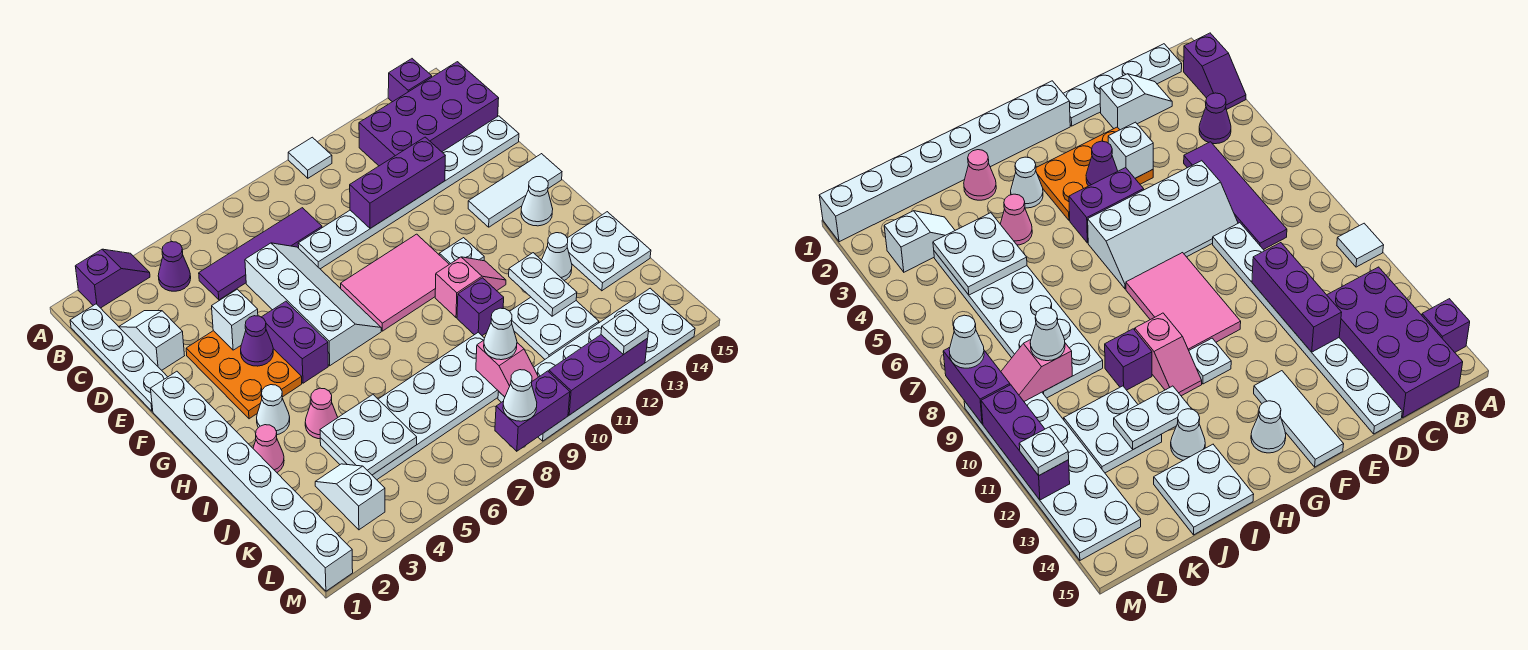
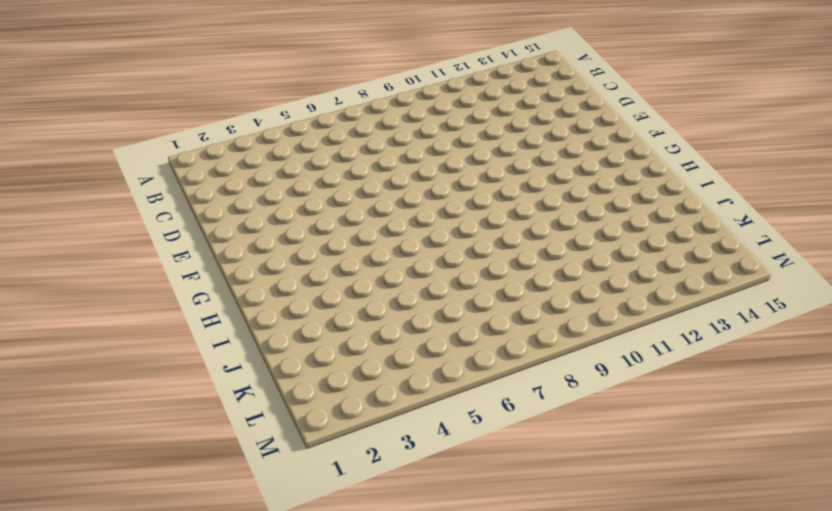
none -> purple slope A2:A3 level 1 top 2
none -> white tile A10 level 1
none -> purple brick A14 level 1
none -> white plate B1:E1 level 1

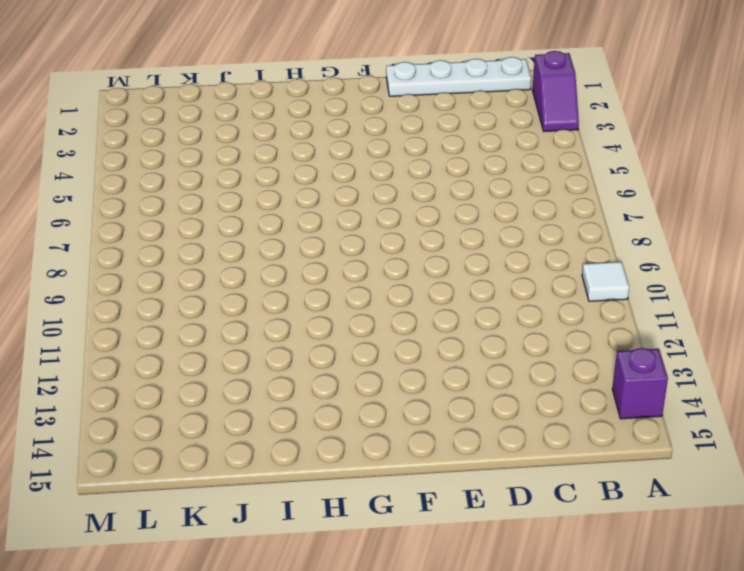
none -> purple cone B4 level 1
none -> purple brick B12:C15 level 1
none -> white slope C2:D2 level 1 top D
none -> purple tile C5:C8 level 1

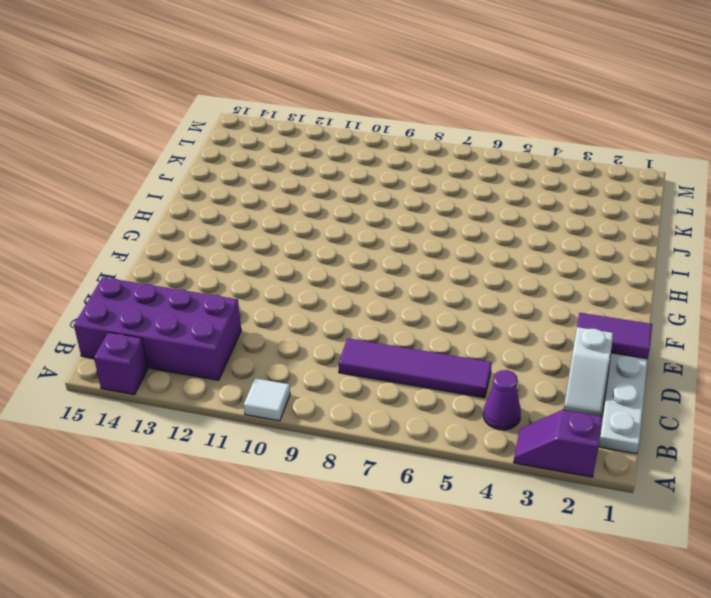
purple tile E1:E2 level 2 -> none
none -> white slope D6:G7 level 1 top 6
none -> white plate D8:D15 level 1
none -> orange plate E3:G4 level 1
none -> white brick F1:M1 level 1

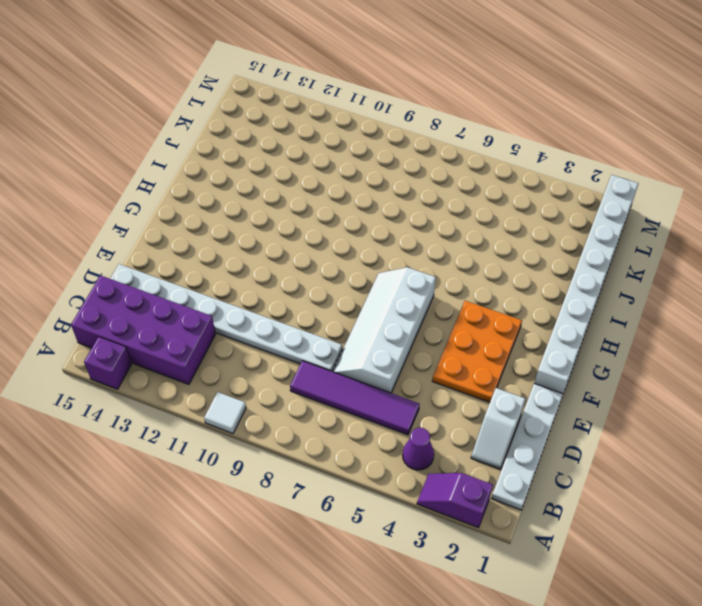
none -> purple brick F5:G5 level 1
none -> pink tile F8:G10 level 1
none -> white tile F13:F15 level 1
none -> white plate G11 level 1

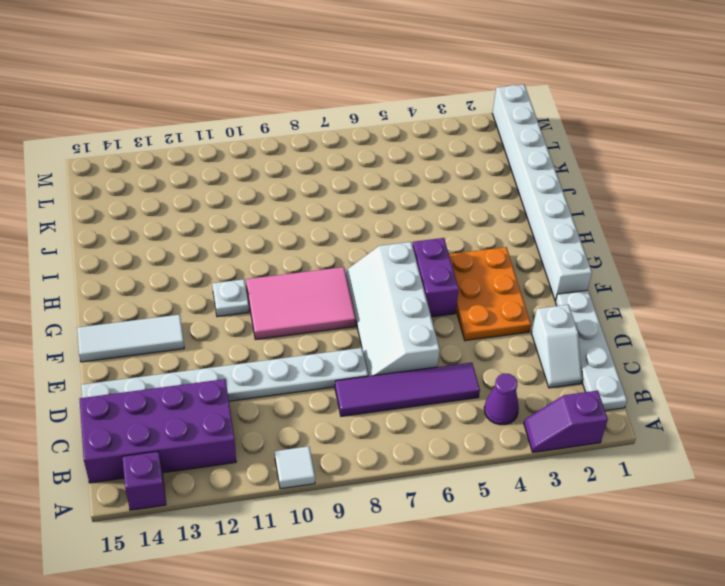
none -> white cone G14 level 1
none -> white cone H3 level 1
none -> pink slope H10:H11 level 1 top 10
none -> pink cone I2 level 1

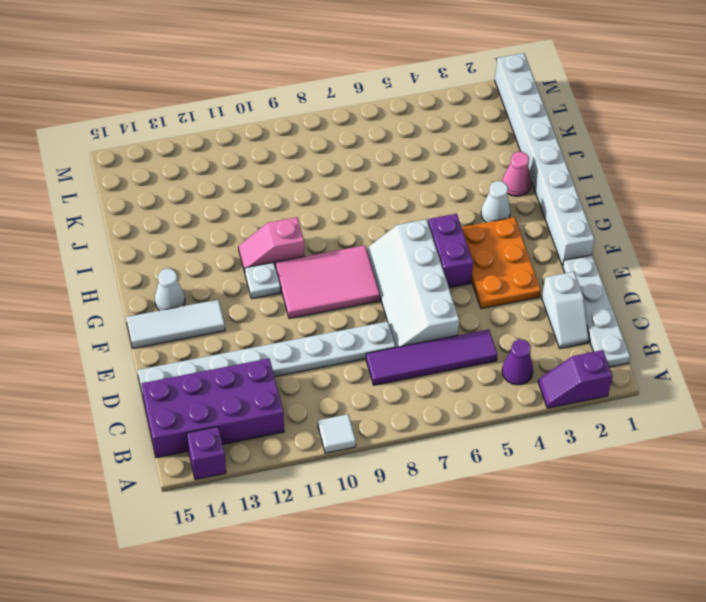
none -> pink cone I4 level 1
none -> purple brick I10 level 1
none -> white cone I13 level 1
none -> white plate I14:J15 level 1

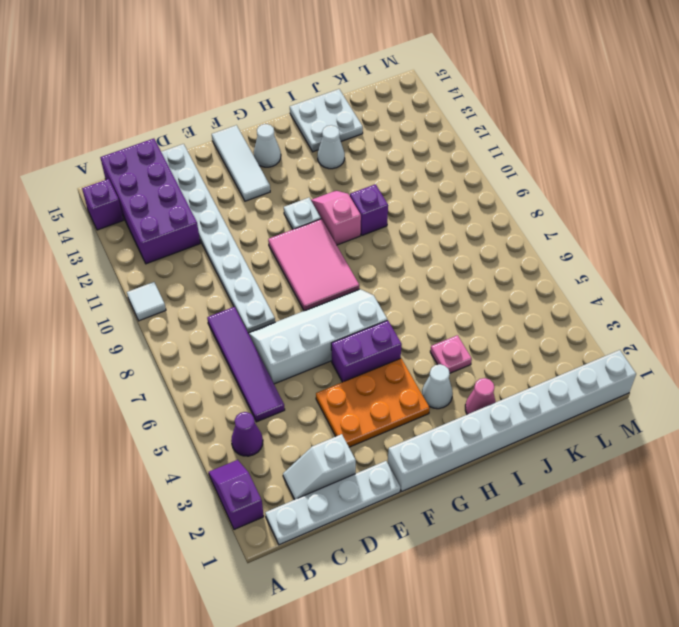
pink plate I4 level 1 -> pink cone I4 level 1
none -> white plate J4:K9 level 1
none -> white plate J11:K12 level 1
none -> white slope K3:L3 level 1 top L
none -> white plate L9:M14 level 1

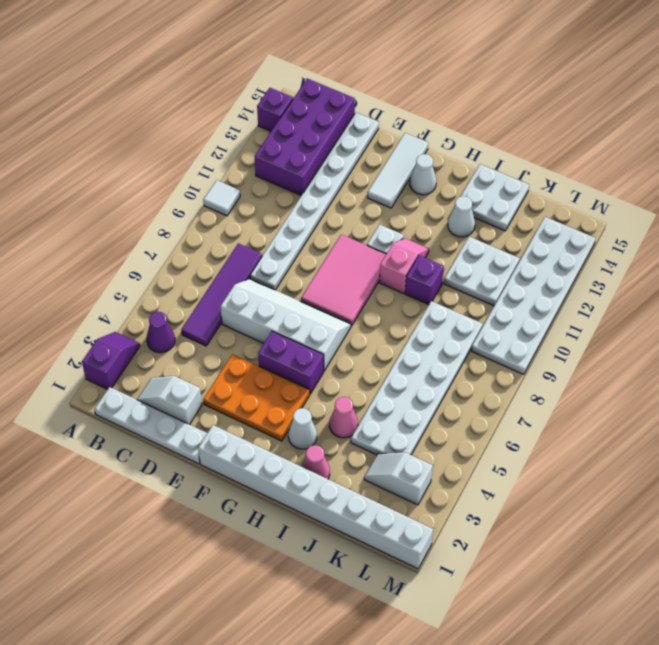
none -> purple brick D10:D12 level 2
none -> white brick E4 level 2
none -> purple cone F4 level 2
none -> white plate I12:J12 level 2

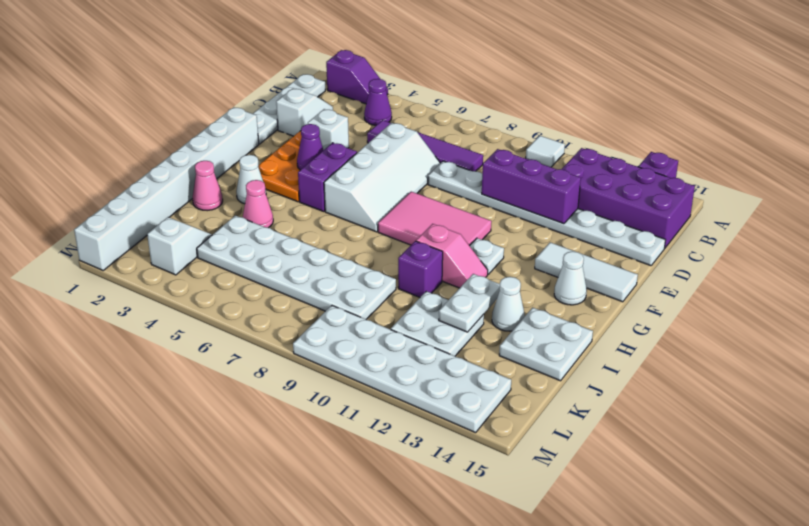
none -> white plate J4:K5 level 2
none -> pink slope K9:L9 level 2 top K
none -> purple brick M8:M9 level 2
none -> purple brick M10:M12 level 2

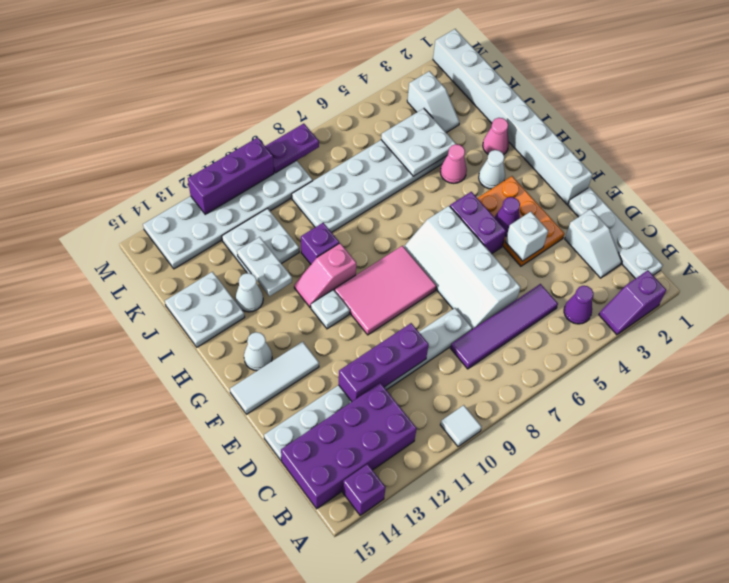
purple plate M8:M9 level 2 -> purple brick M8:M9 level 2
none -> pink slope K9:L9 level 2 top K
none -> white cone K9 level 3
none -> white cone M8 level 3
none -> white plate M12 level 3

